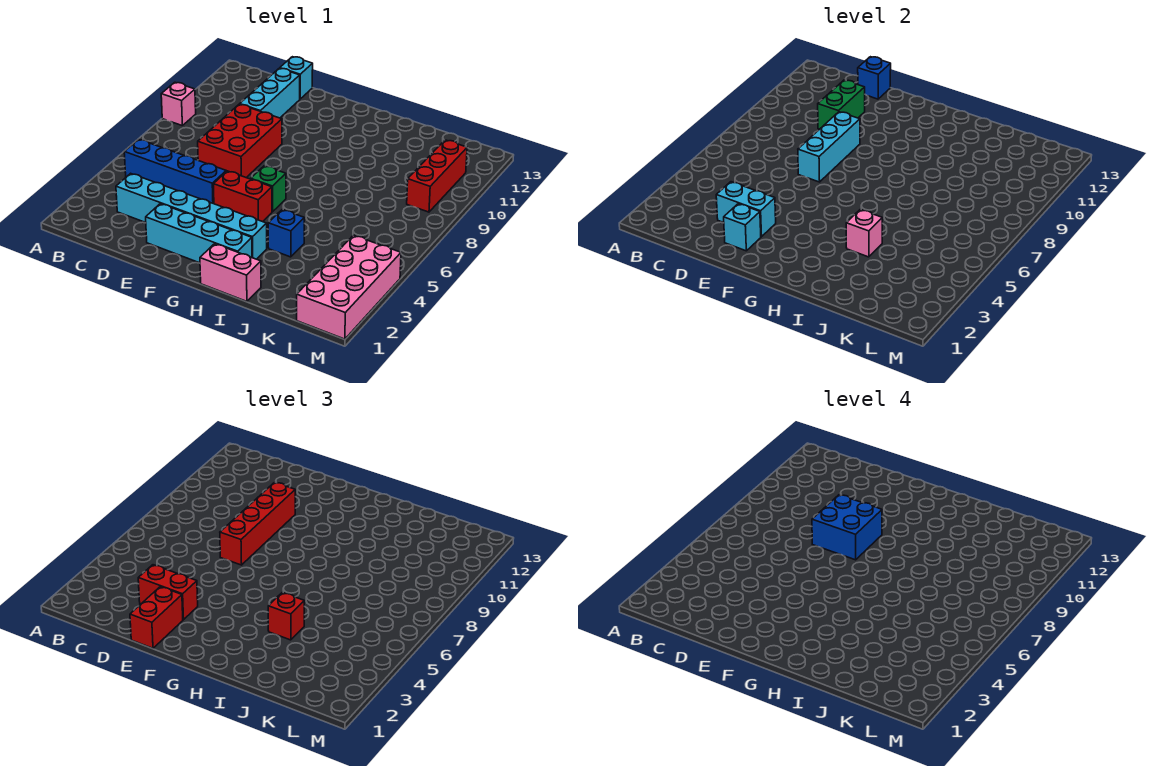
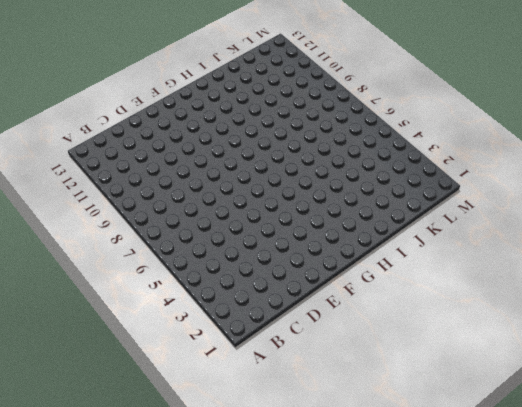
none -> pink brick A9 level 1
none -> blue brick B5:E5 level 1
none -> cyan brick C3:H3 level 1

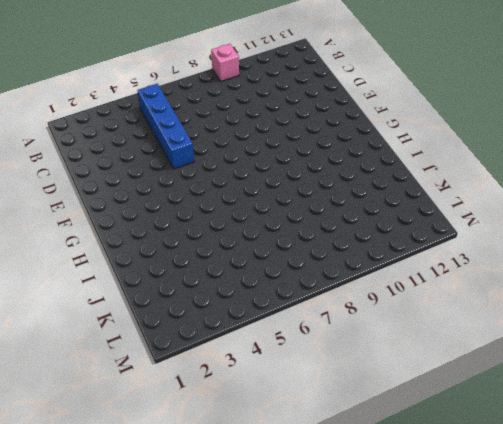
none -> cyan brick C3:H3 level 1
none -> red brick D7:E9 level 1
none -> cyan brick D10:D12 level 1

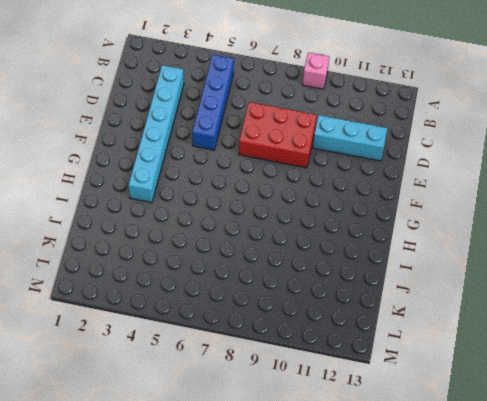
none -> cyan brick D13 level 1
none -> cyan brick E2:H2 level 1
none -> red brick F5:G5 level 1

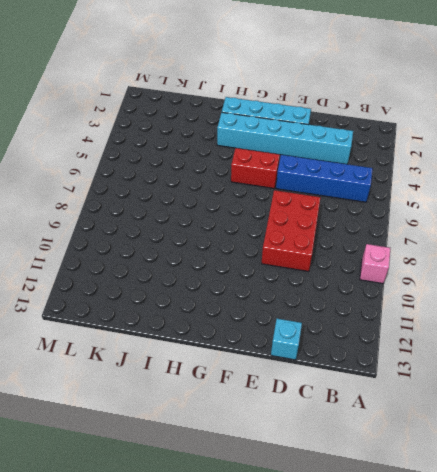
none -> cyan brick D10:D12 level 1
none -> green brick G6 level 1
none -> pink brick H1:I1 level 1

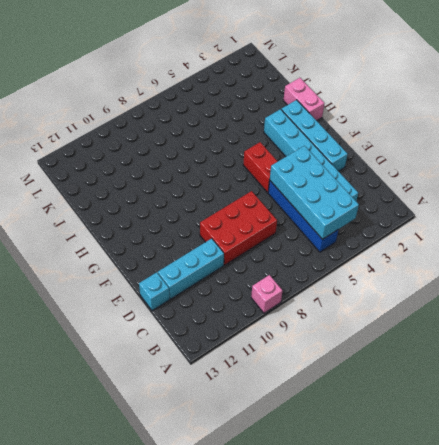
cyan brick B4:E5 level 2 -> none
none -> green brick G6 level 1
none -> blue brick I4 level 1
none -> pink brick L1:M4 level 1

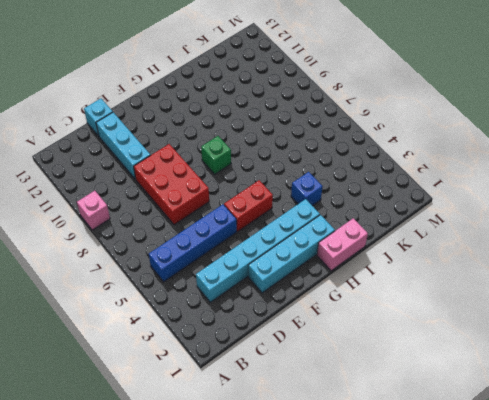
green brick G8 level 1 -> green brick G6 level 1
none -> pink brick L1:M4 level 1
none -> red brick L9:L11 level 1
none -> cyan brick D3:E3 level 2

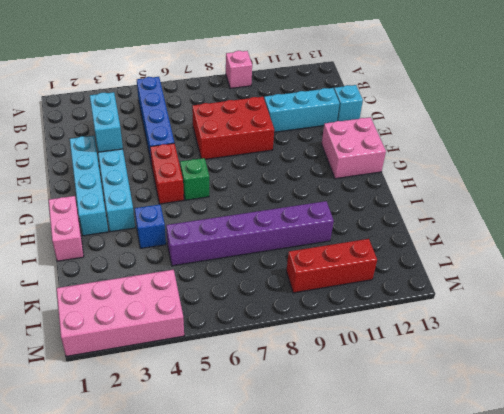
pink brick F12:G13 level 1 -> none
purple brick J5:J10 level 1 -> none
none -> green brick D10:D11 level 2
none -> blue brick D13 level 2
none -> cyan brick E2 level 2

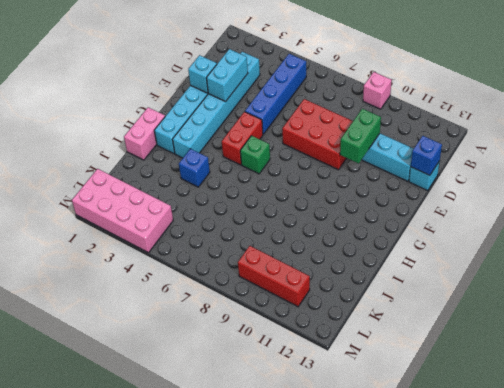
green brick D10:E10 level 2 -> green brick D10:D11 level 2
none -> cyan brick E7:E9 level 2
none -> pink brick I4 level 2
none -> red brick D3:E3 level 3

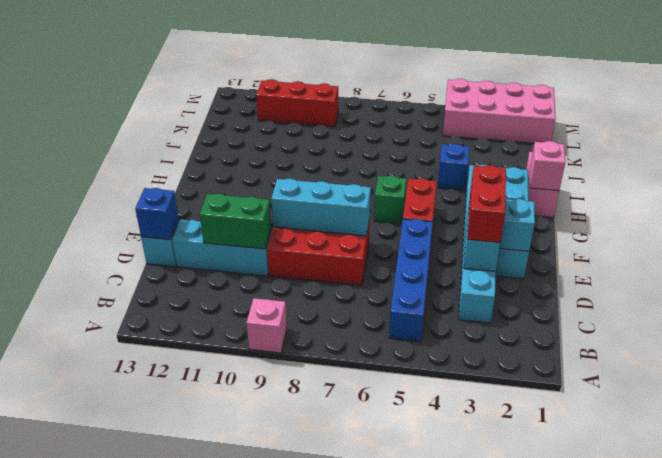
pink brick H1 level 2 -> pink brick I4 level 2
none -> red brick E1:E2 level 3
none -> red brick E7:E10 level 3
none -> red brick I4 level 3

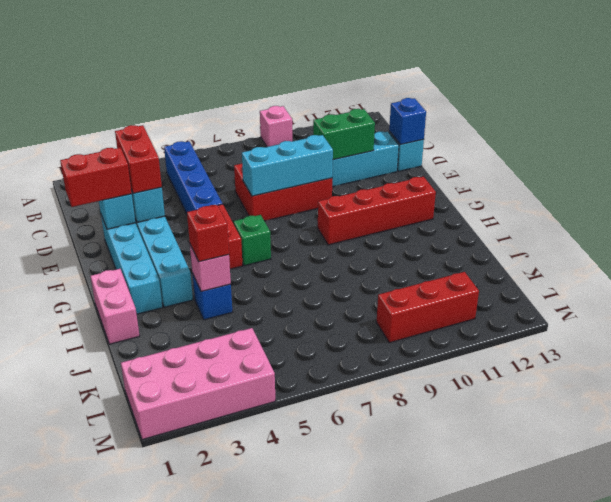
red brick G9:G12 level 1 -> red brick E7:E10 level 3
none -> blue brick E8:F9 level 4

